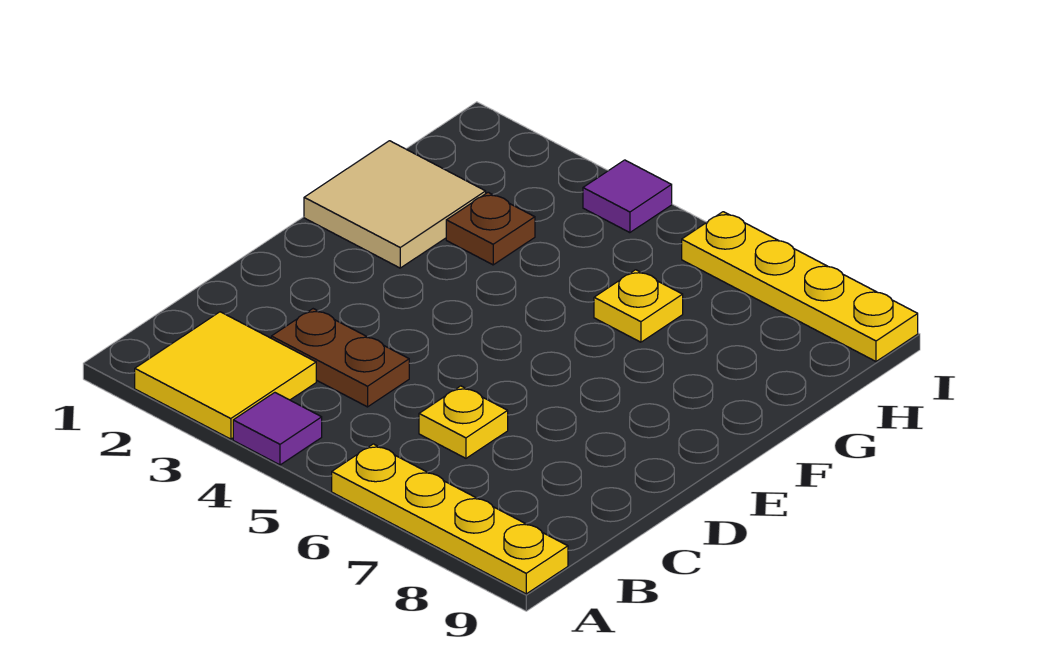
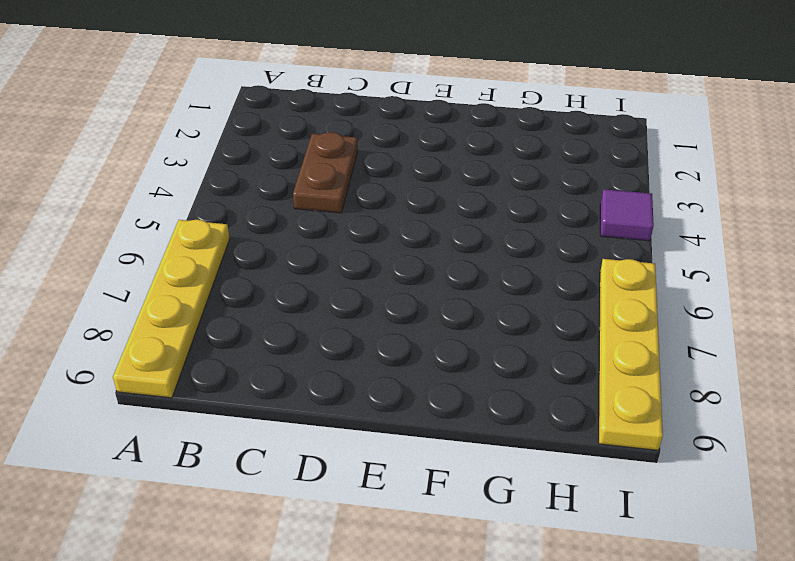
none -> yellow tile A2:B3 level 1
none -> purple tile A4 level 1

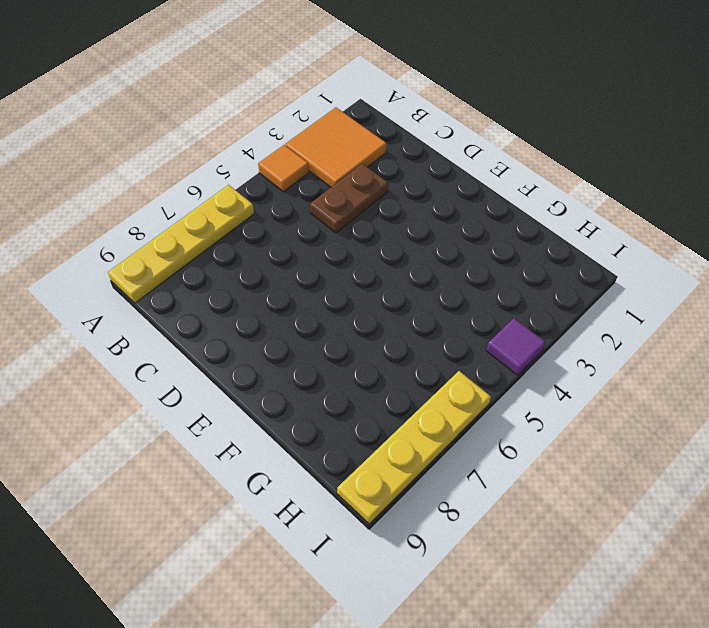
orange tile A2:B3 level 1 -> yellow tile A2:B3 level 1
orange tile A4 level 1 -> purple tile A4 level 1
none -> yellow plate C6 level 1
none -> tan tile F1:G2 level 1

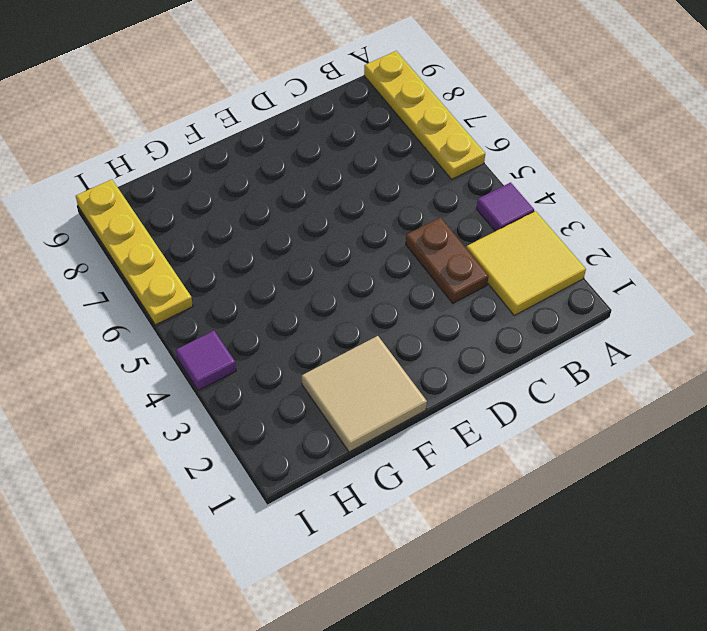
none -> yellow plate C6 level 1
none -> brown plate G3 level 1

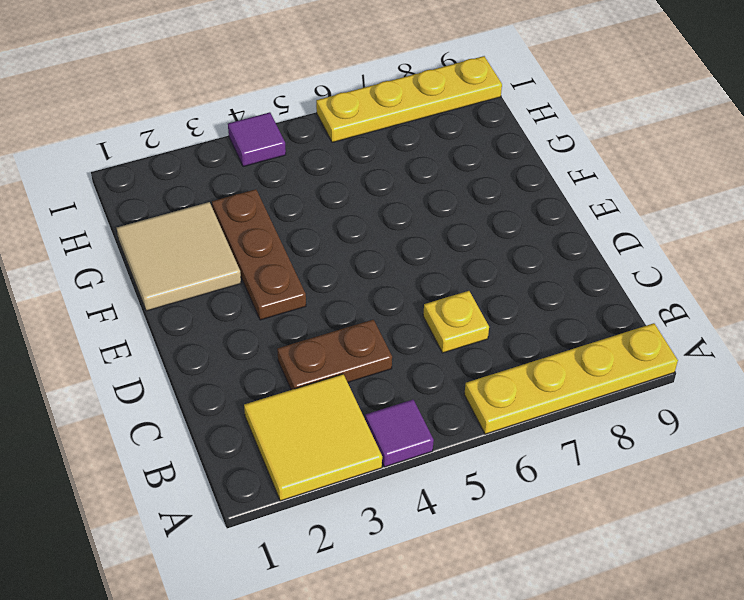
brown plate E3:G3 level 1 -> brown plate G3 level 1
none -> yellow plate G6 level 1

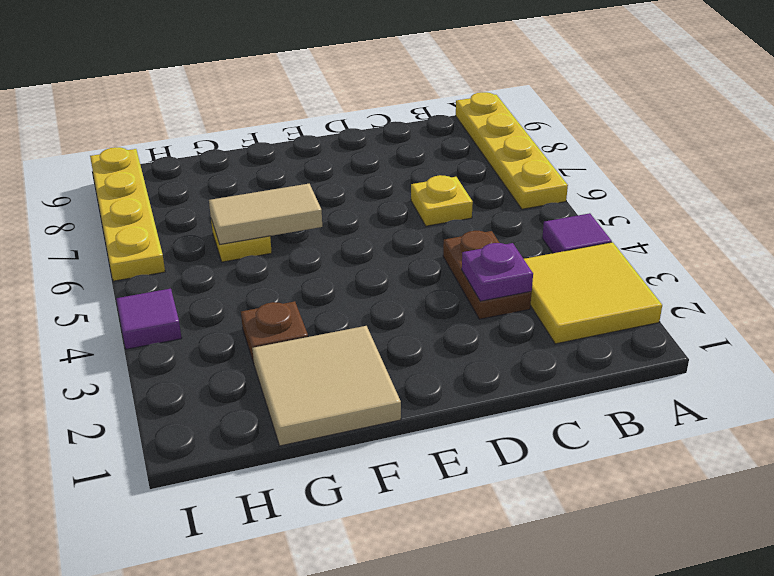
purple plate C3 level 2 -> none
tan tile F6:G6 level 2 -> none

